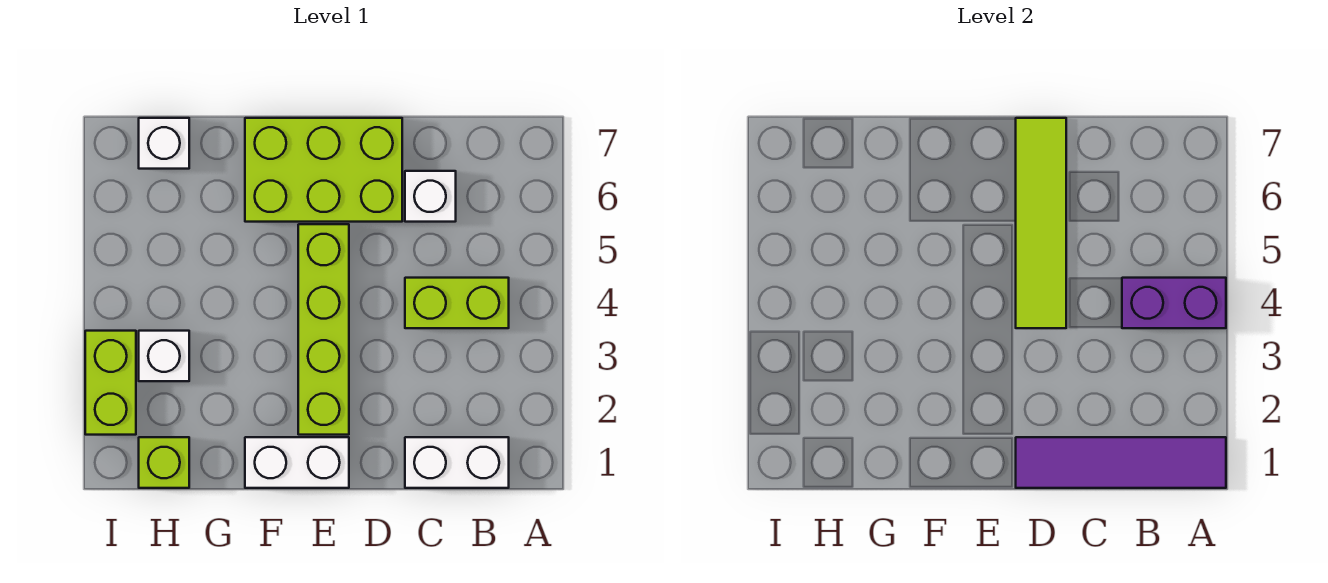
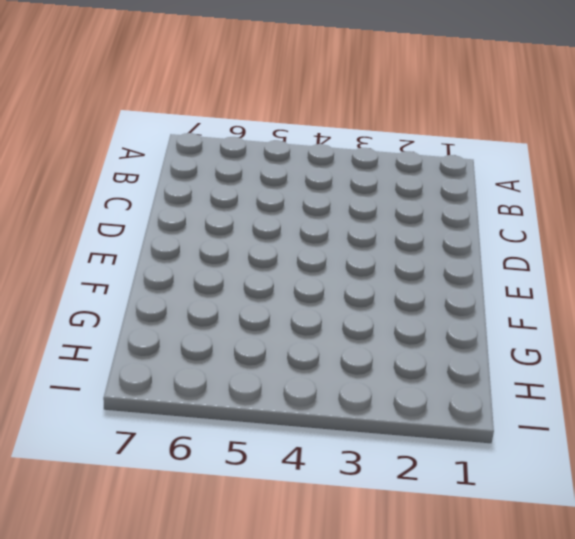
none -> white brick B1:C1 level 1
none -> lime brick B4:C4 level 1
none -> white brick C6 level 1

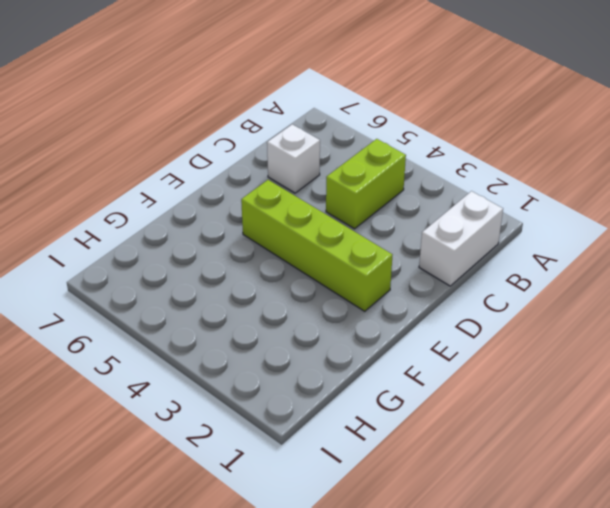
none -> lime brick D6:F7 level 1
none -> white brick E1:F1 level 1
none -> lime brick H1 level 1

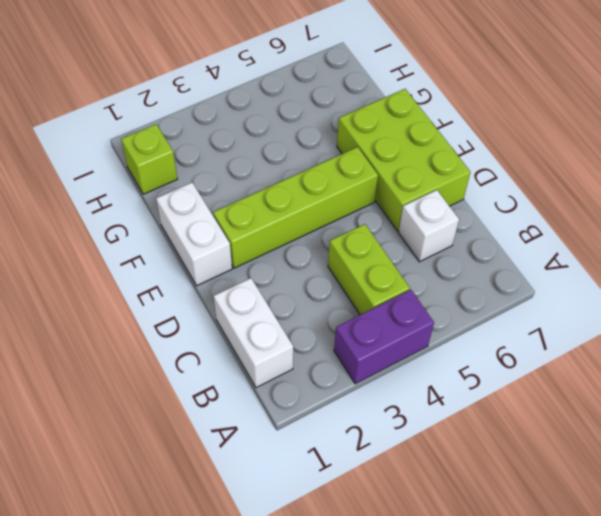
purple brick A3:A4 level 1 -> purple brick A4:B4 level 2
none -> white brick H3 level 1
none -> white brick H7 level 1
none -> lime brick I2:I3 level 1

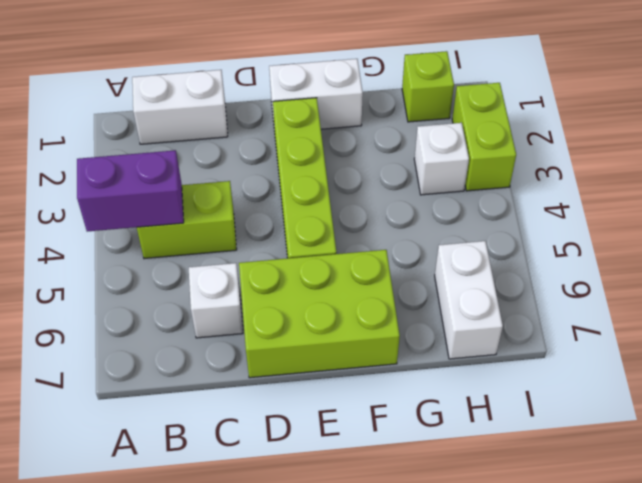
white brick H6:H7 level 1 -> white brick H7 level 1
none -> purple tile A1:D1 level 2
none -> lime tile D4:D7 level 2

